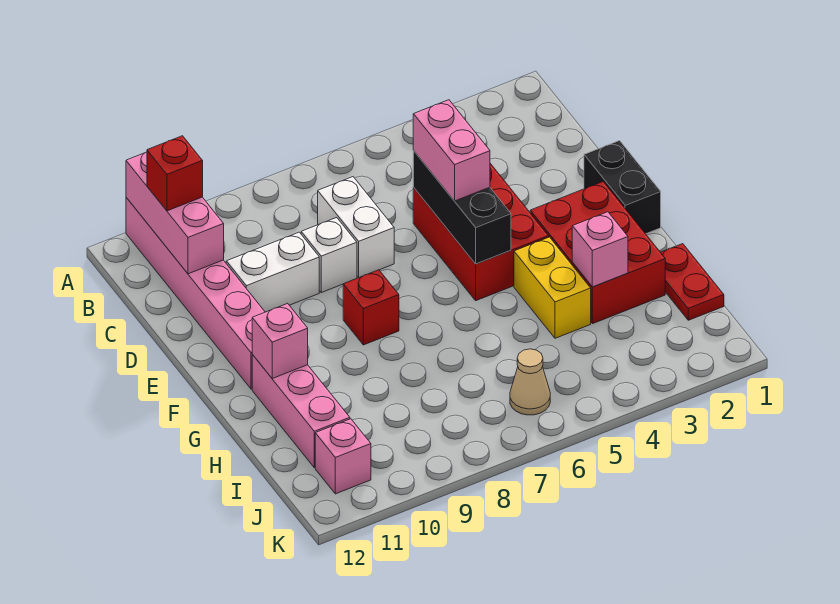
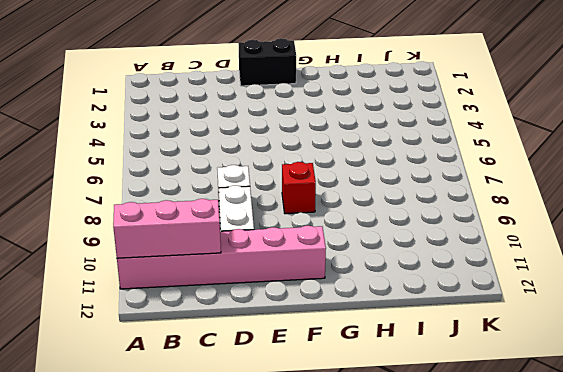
none -> white brick C7:D7 level 1
none -> red brick D4:F5 level 1
none -> red brick F2:H3 level 1

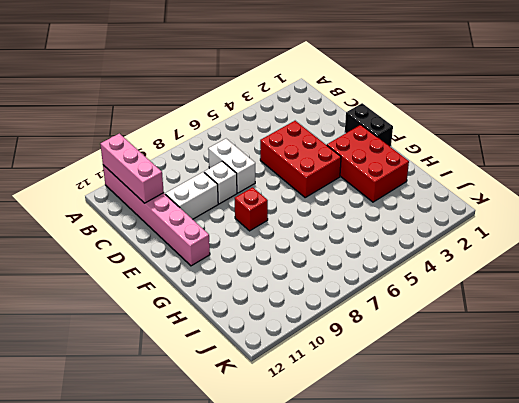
none -> yellow brick G4:H4 level 1
none -> pink brick G11:I11 level 1
none -> red plate H1:I1 level 1

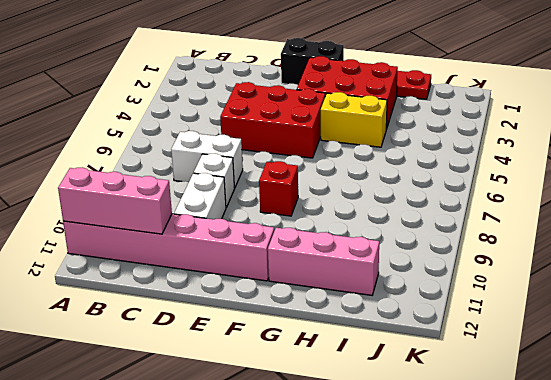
none -> tan cone J6 level 1
none -> pink brick J11 level 1
none -> black brick D5:F5 level 2

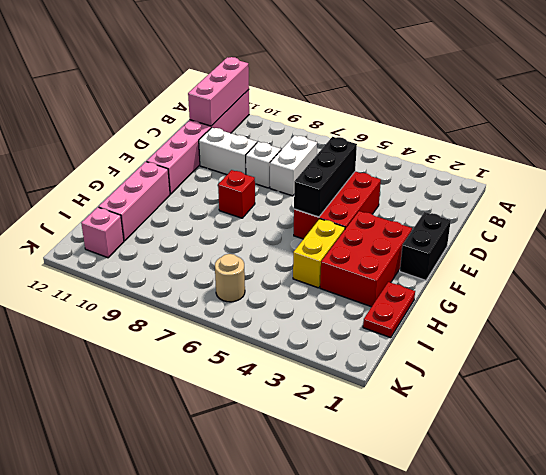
tan round brick J6 level 1 -> tan cone J6 level 1
none -> pink brick G11 level 2
none -> pink brick H3 level 2
none -> red brick B11 level 3

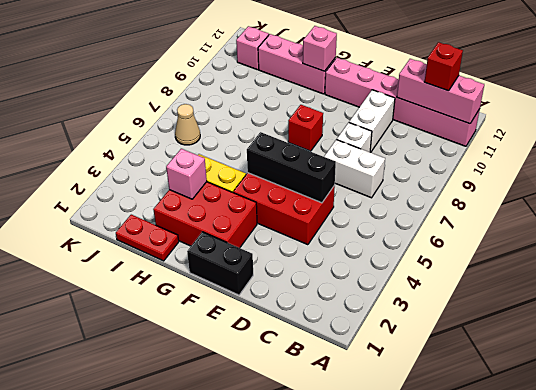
none -> pink brick D5:E5 level 3

